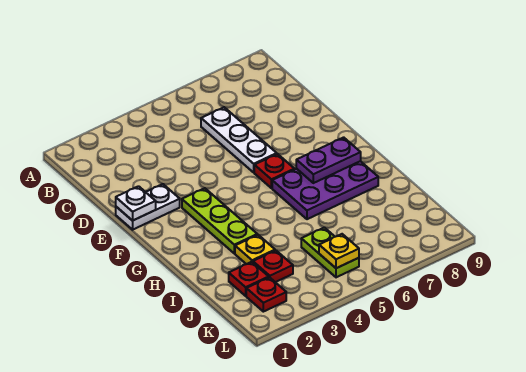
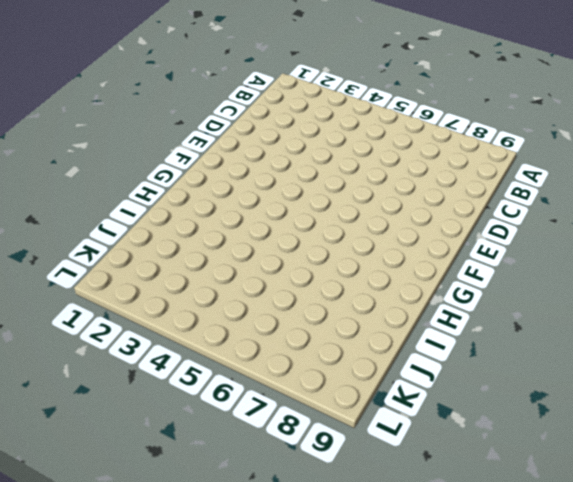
none -> white plate C6:E6 level 1
none -> white plate E1:E2 level 1
none -> lime plate F3:H3 level 1

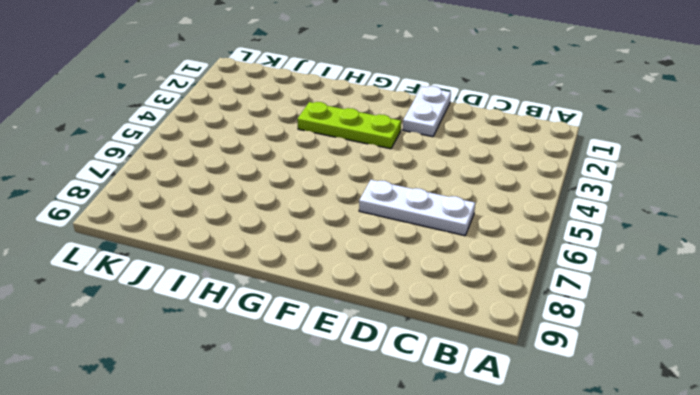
none -> red plate F6 level 1
none -> purple plate G6:H8 level 1
none -> yellow plate I3 level 1

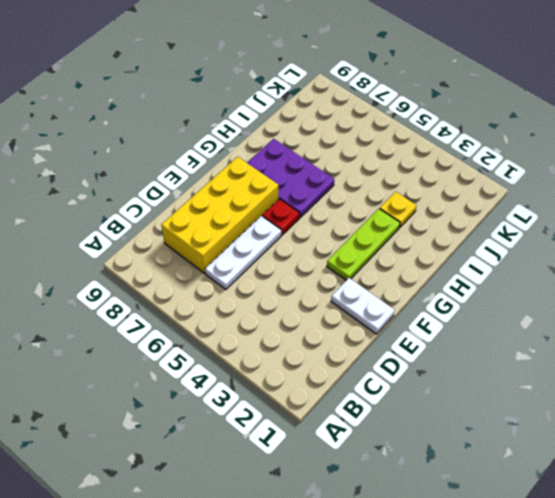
yellow brick C7:F8 level 1 -> none
none -> red plate J2 level 1
none -> red plate J3 level 1
none -> lime plate J5:K5 level 1

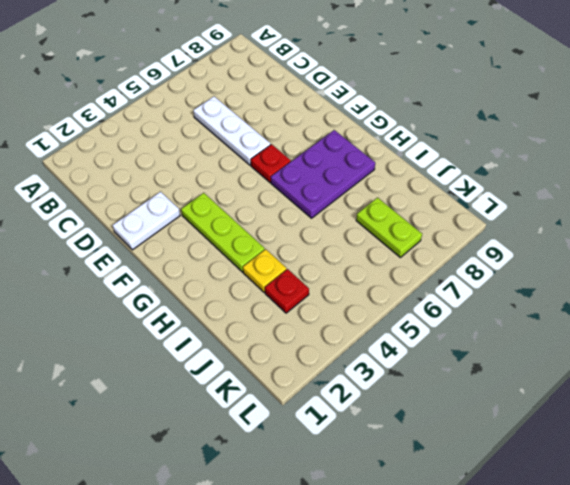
lime plate J7:K7 level 1 -> lime plate J5:K5 level 1
none -> red plate J2 level 1
none -> red plate K2 level 1
none -> white plate E1 level 2

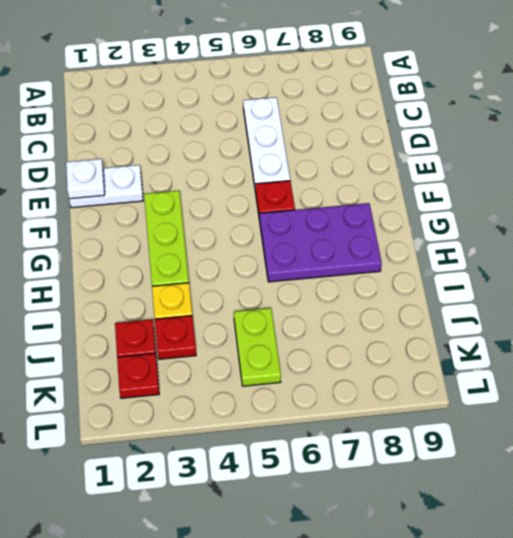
none -> purple plate G7:G8 level 2
none -> yellow plate K5 level 2

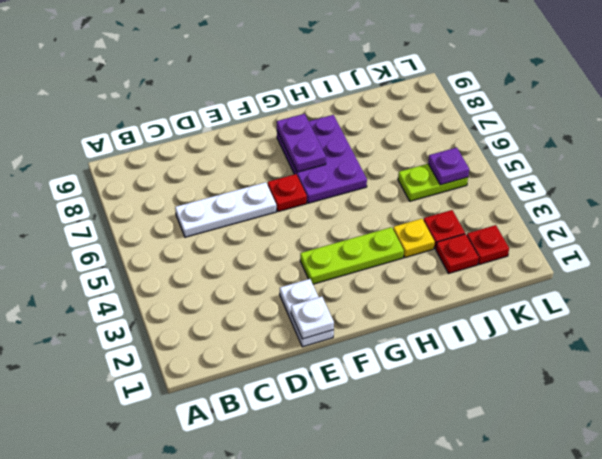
purple plate K5 level 2 -> yellow plate K5 level 2

